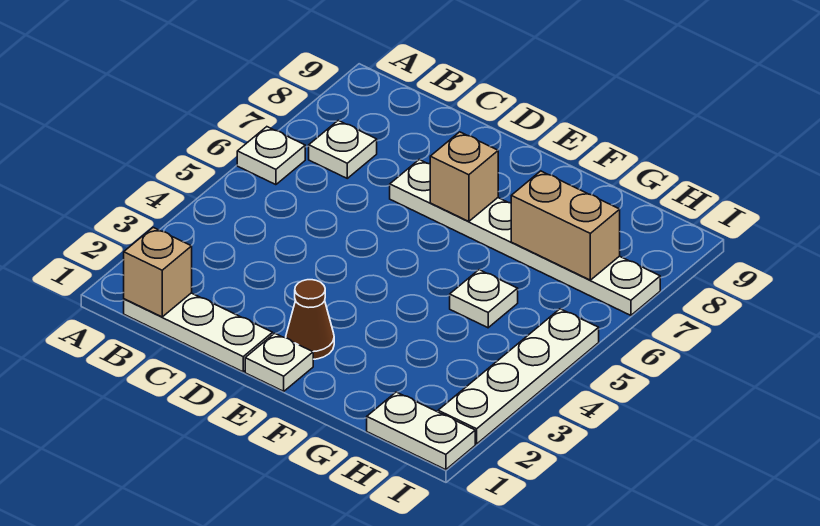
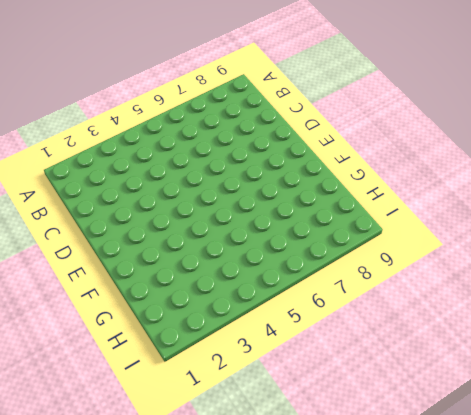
none -> white plate A6 level 1
none -> white plate B1:D1 level 1
none -> white plate B7 level 1

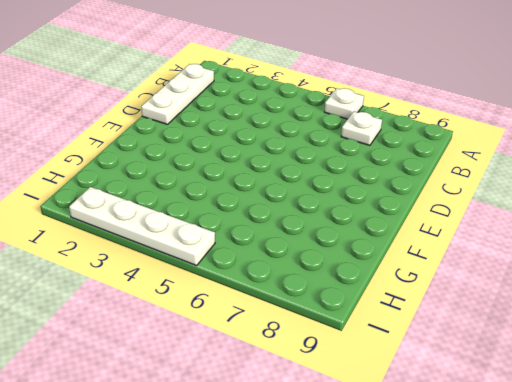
none -> white plate D7:I7 level 1
none -> white plate E1 level 1
none -> brown cone E2 level 1

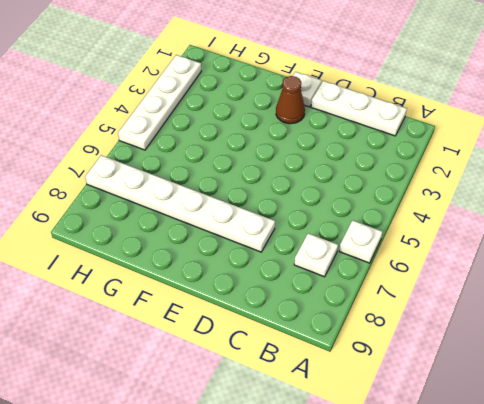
none -> white plate G5 level 1
none -> white plate H1:I1 level 1
none -> tan brick B1 level 2

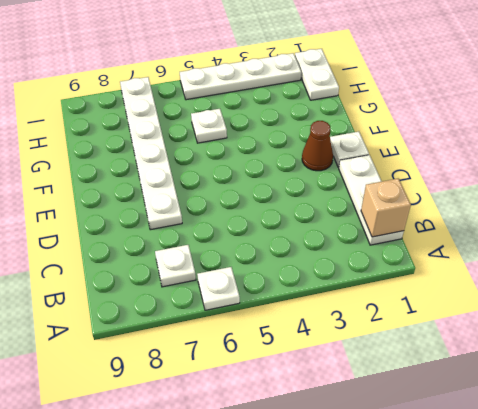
none -> tan brick E7 level 2
none -> tan brick G7:H7 level 2

